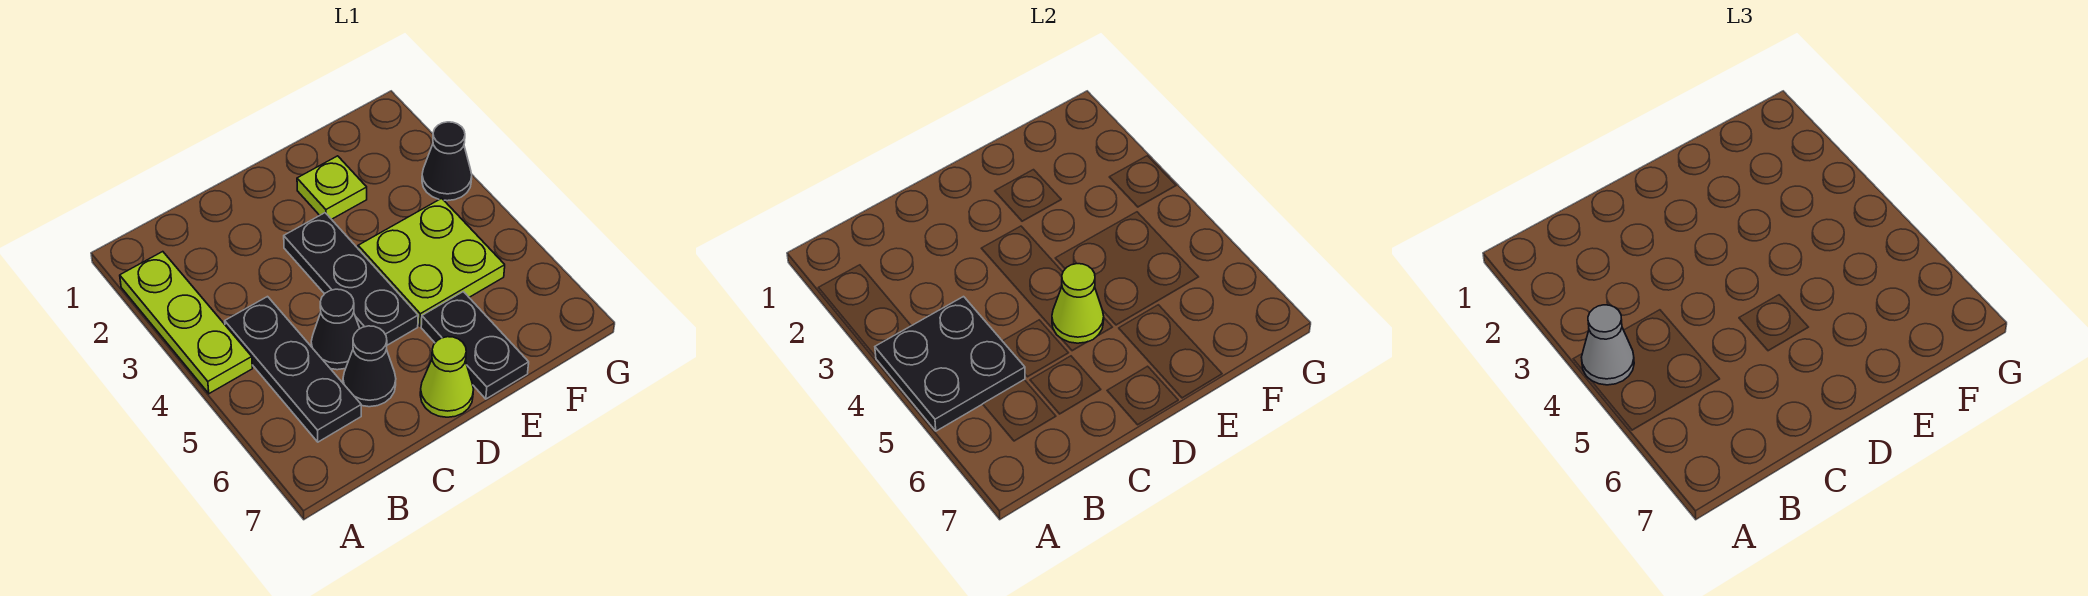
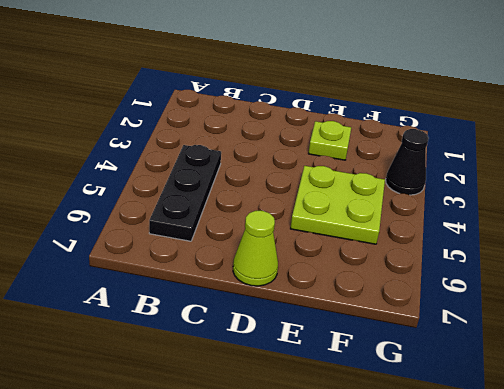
none -> lime plate A2:A4 level 1
none -> black cone C5 level 1
none -> black cone C6 level 1

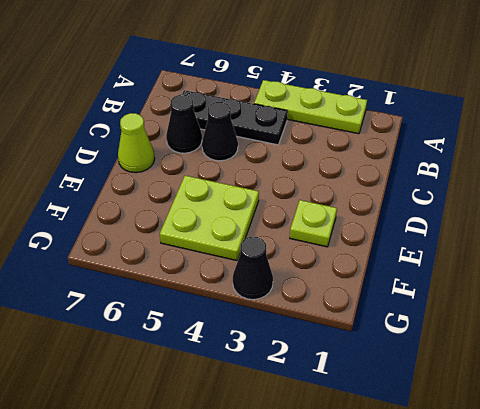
none -> black plate D3:D5 level 1
none -> black plate E6:E7 level 1
none -> black plate A4:B5 level 2

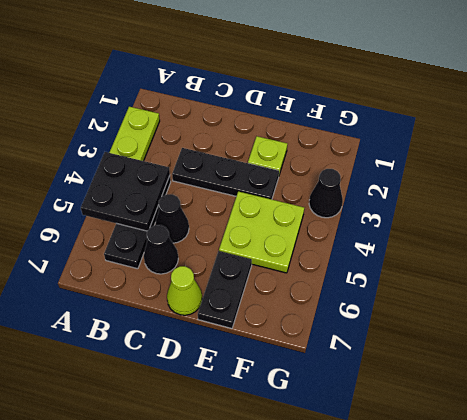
black plate C3:E3 level 1 -> black plate D3:D5 level 1
none -> lime cone D5 level 2
none -> grey cone A4 level 3

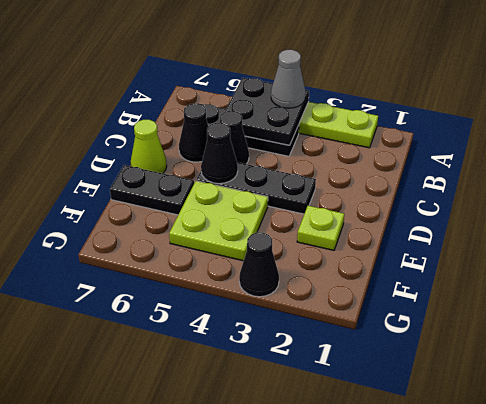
black cone D5 level 2 -> lime cone D5 level 2

